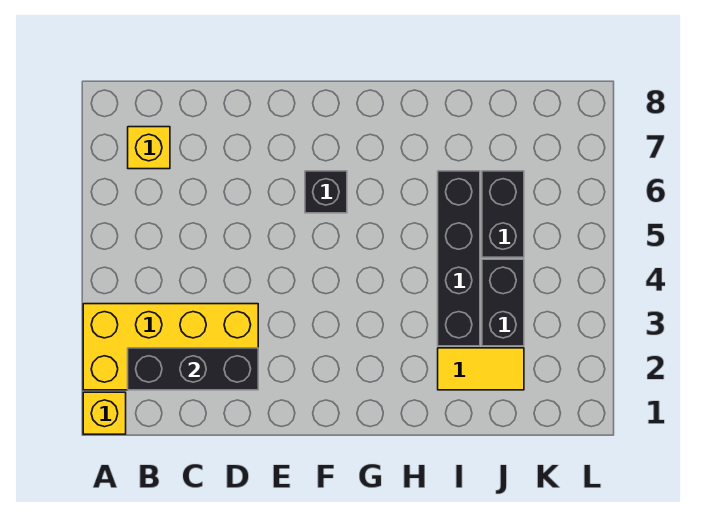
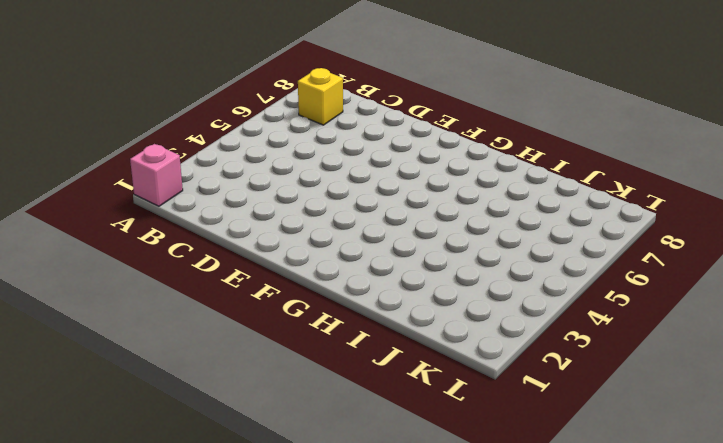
pink brick A1 level 1 -> yellow brick A1 level 1
none -> yellow brick A2:D3 level 1
none -> black brick F6 level 1

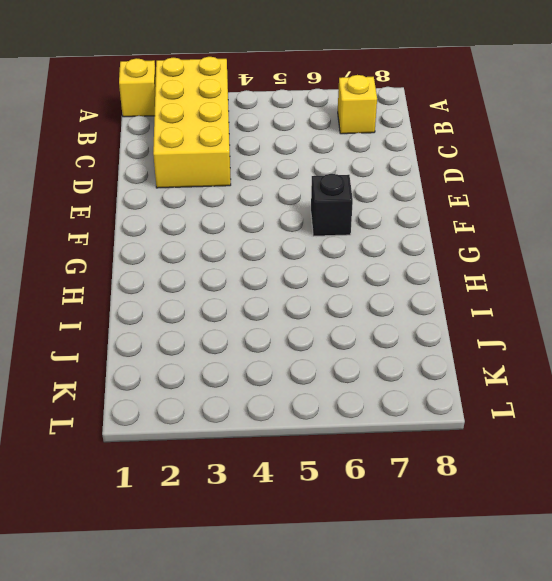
none -> yellow tile I2:J2 level 1
none -> black brick I3:I6 level 1

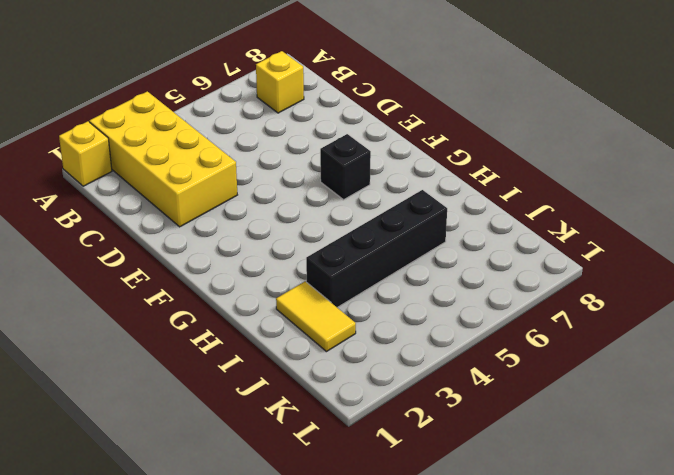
none -> black brick J3:J4 level 1
none -> black brick J5:J6 level 1

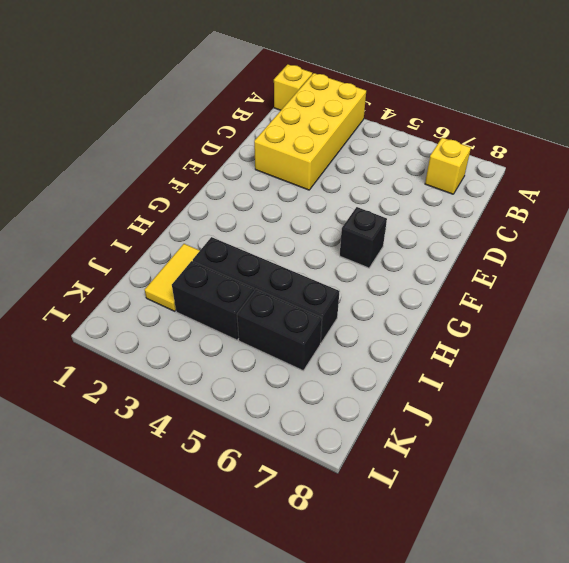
none -> black brick B2:D2 level 2

